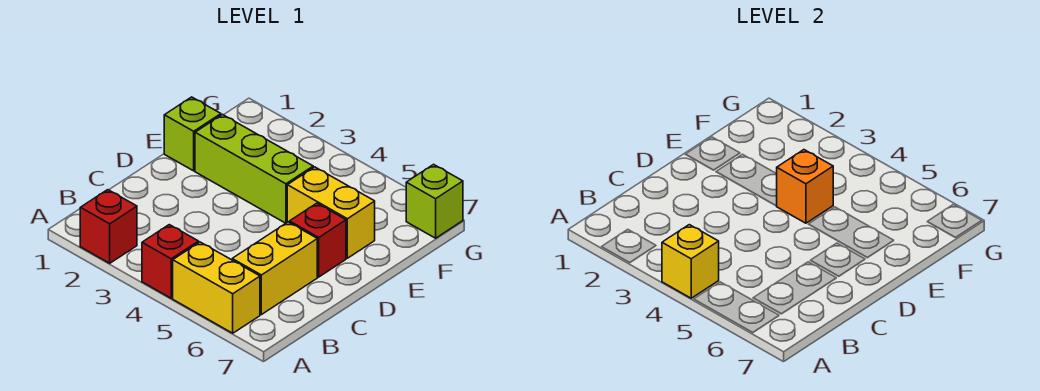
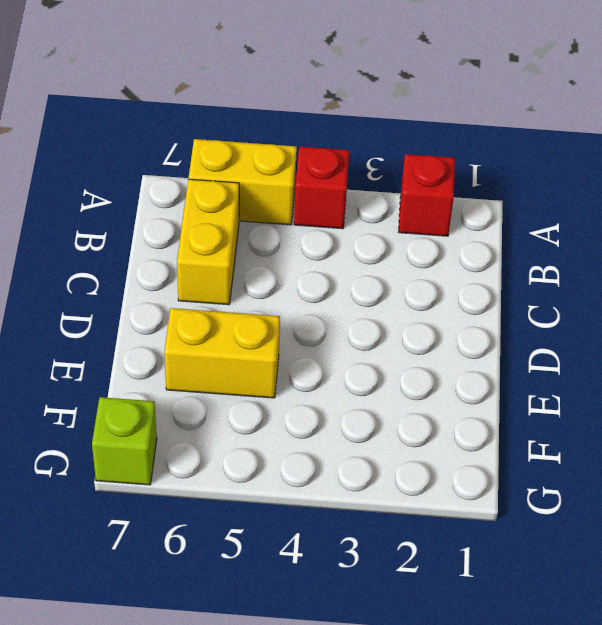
none -> red brick D6 level 1
none -> lime brick E1 level 1

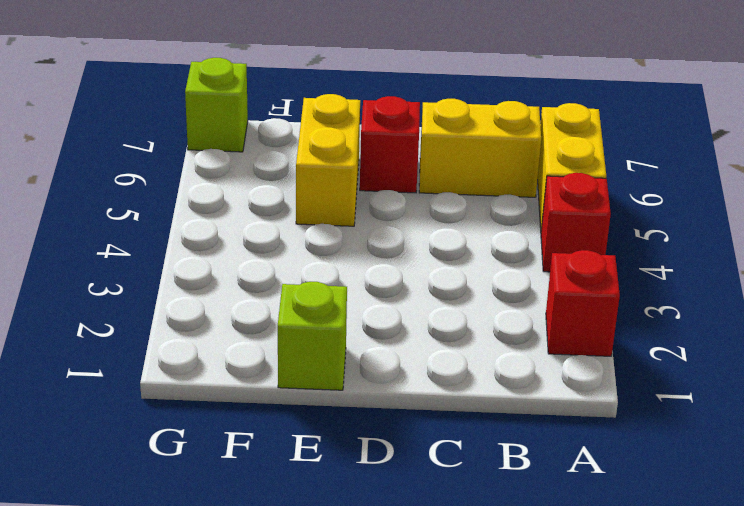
none -> lime brick E2:E4 level 1
none -> yellow brick A4 level 2

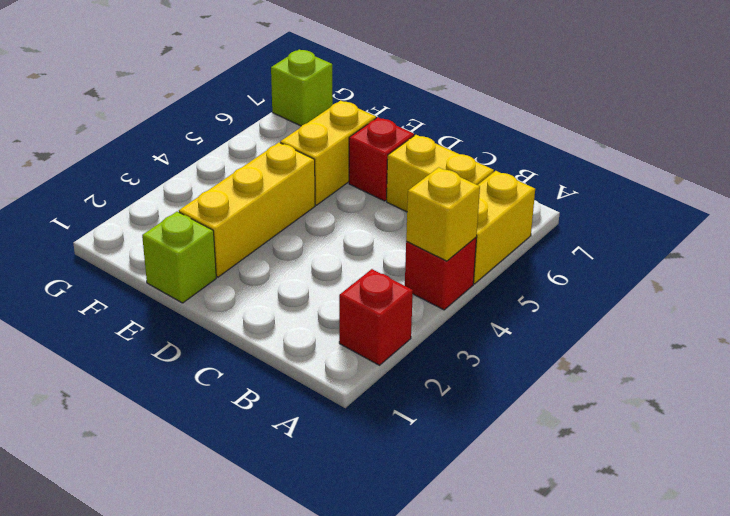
yellow brick E2:E4 level 1 -> lime brick E2:E4 level 1
none -> orange brick E4 level 2

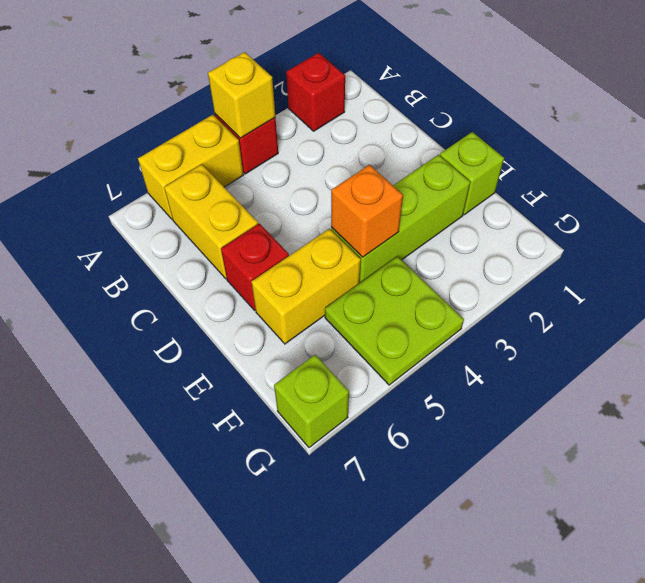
lime plate F4:G5 level 1 -> none

